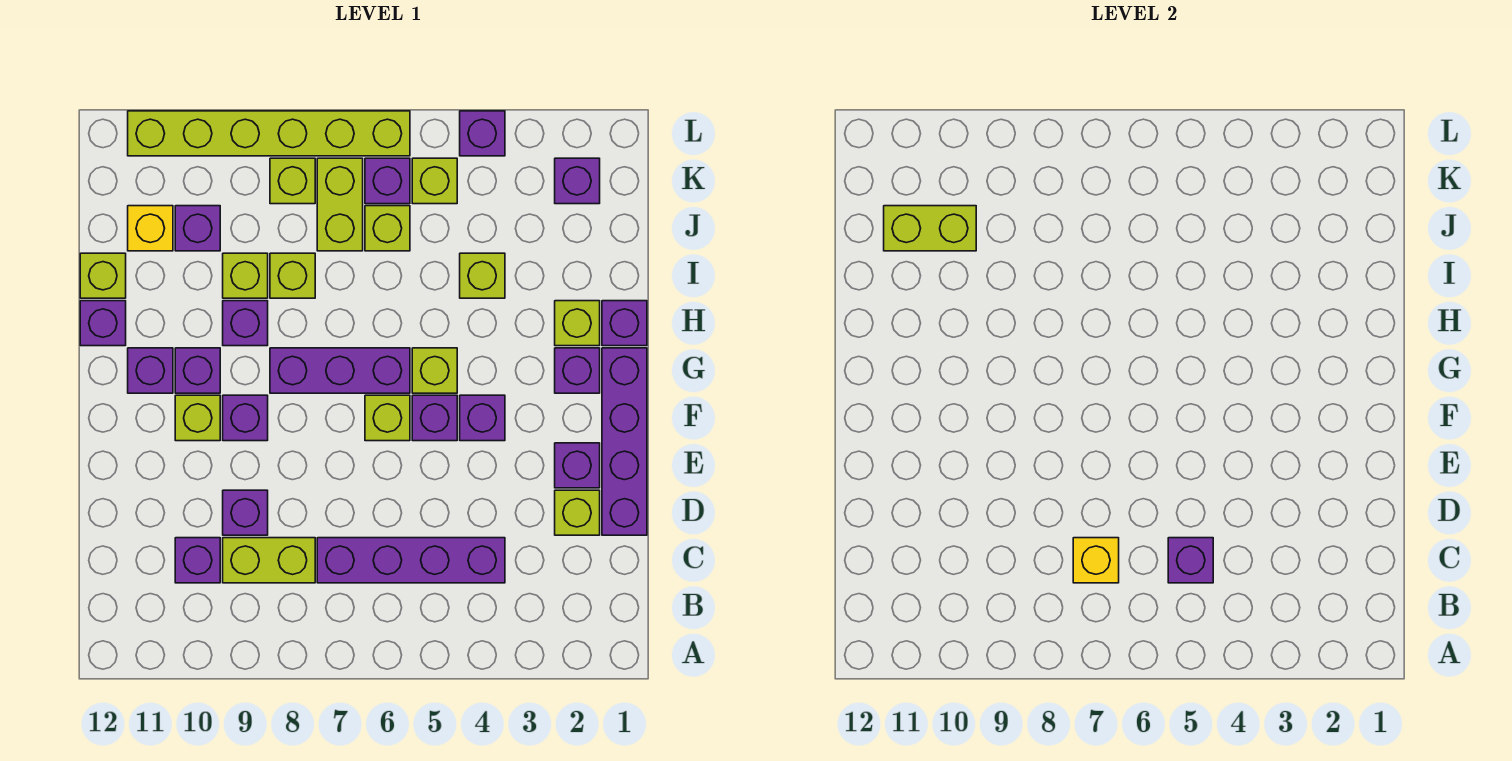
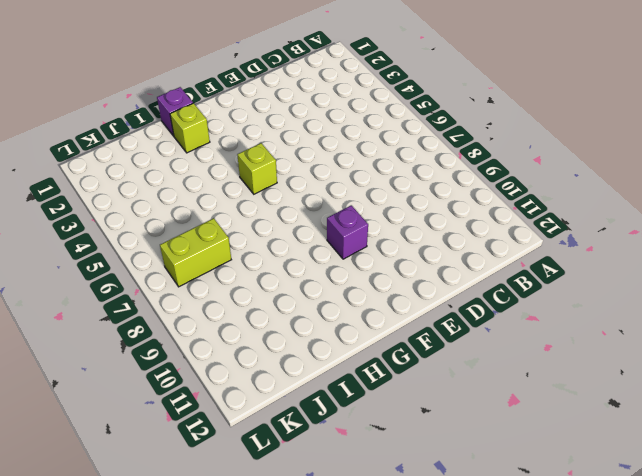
none -> purple brick C4:C7 level 1
none -> lime brick C8:C9 level 1
none -> purple brick C10 level 1
none -> purple brick D1:G1 level 1

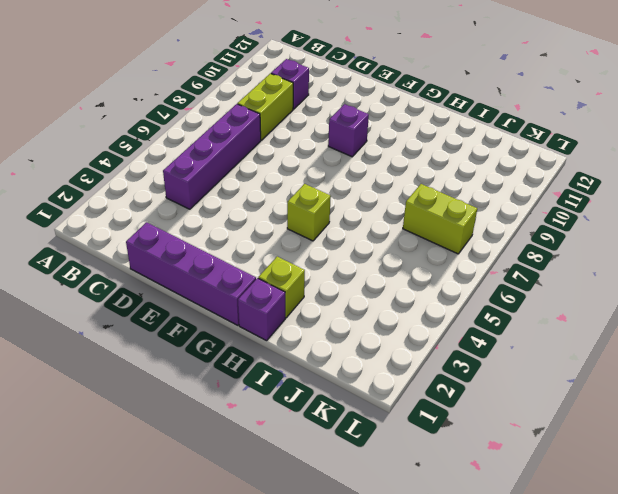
none -> lime brick D2 level 1
none -> purple brick D9 level 1
none -> purple brick E2 level 1
none -> purple brick F4 level 1

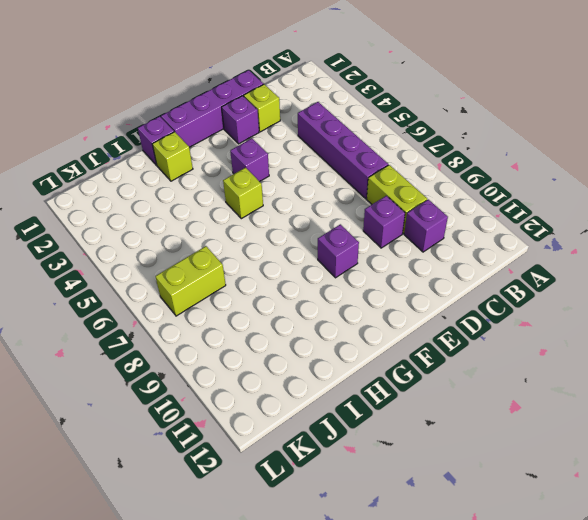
none -> purple brick F5 level 1
none -> lime brick F6 level 1
none -> lime brick F10 level 1
none -> purple brick G2 level 1

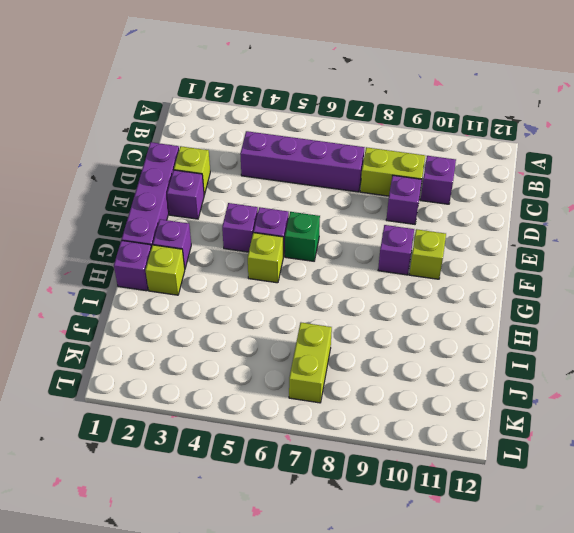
green brick F6 level 1 -> lime brick F6 level 1
none -> purple brick G6:G8 level 1
none -> purple brick G10 level 1
none -> purple brick G11 level 1
none -> purple brick H9 level 1

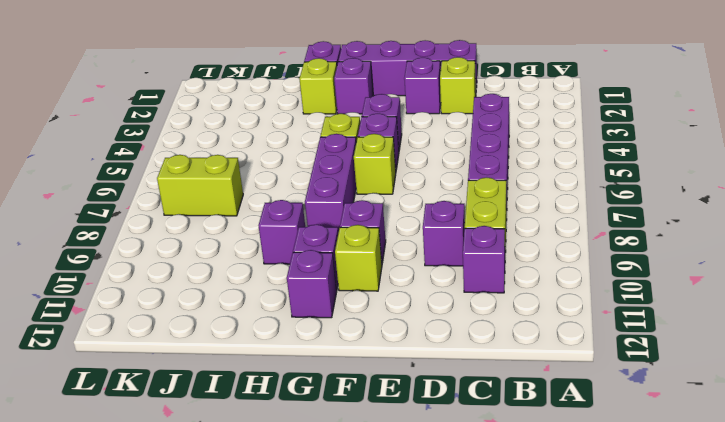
none -> purple brick H12 level 1
none -> lime brick I4 level 1
none -> lime brick I8 level 1
none -> lime brick I9 level 1

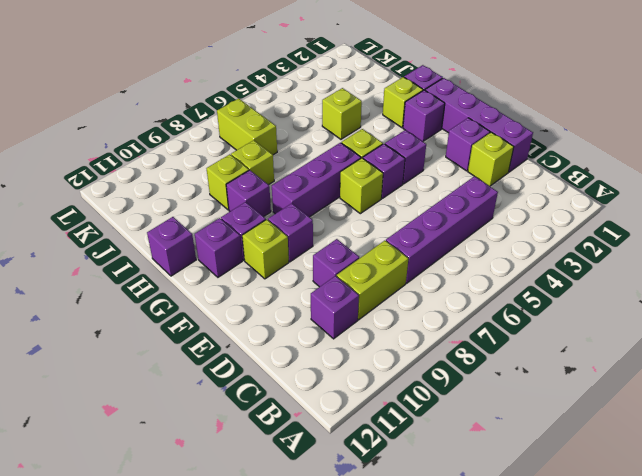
none -> lime brick I12 level 1
none -> lime brick J6 level 1
none -> purple brick J10 level 1
none -> yellow brick J11 level 1

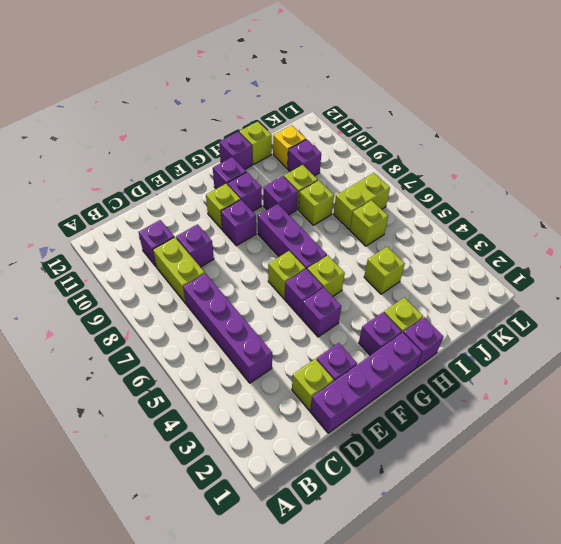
none -> purple brick K2 level 1
none -> lime brick K5 level 1
none -> purple brick K6 level 1
none -> lime brick K8 level 1

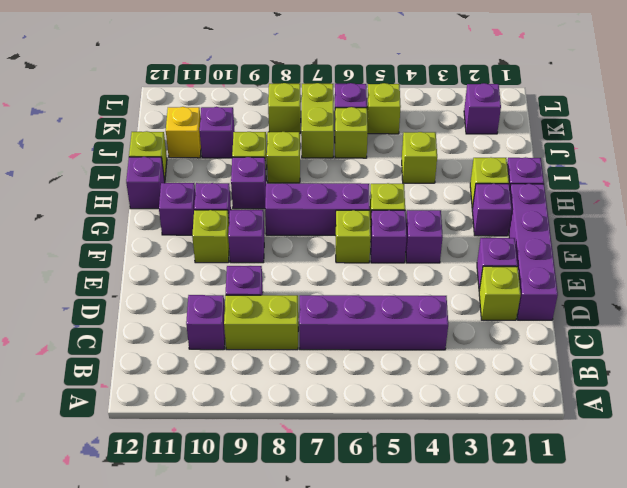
none -> purple brick L4 level 1
none -> lime brick L6:L11 level 1
none -> purple brick C5 level 2
none -> yellow brick C7 level 2

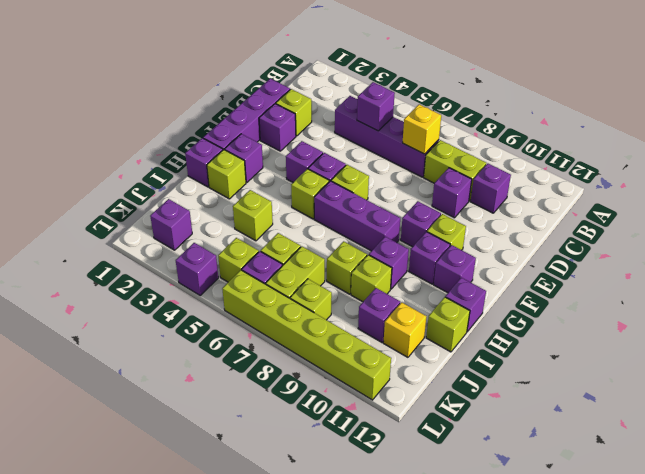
none -> lime brick J10:J11 level 2

